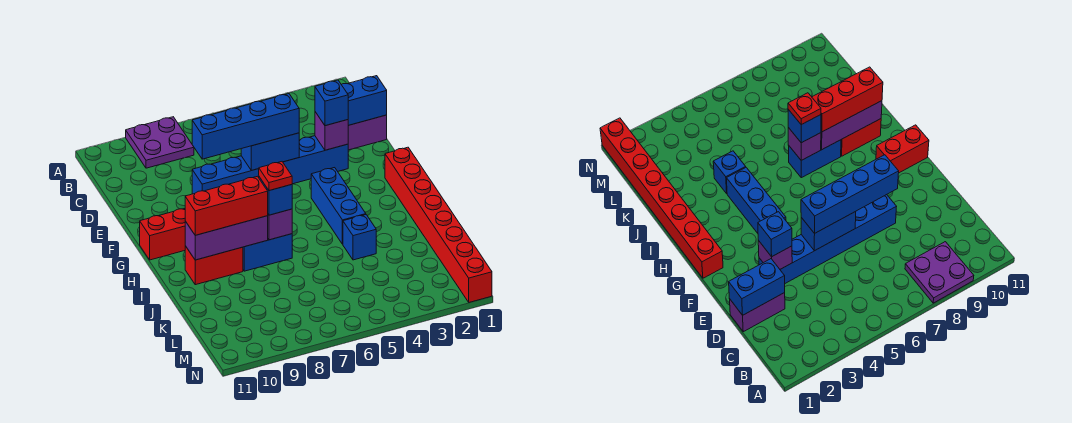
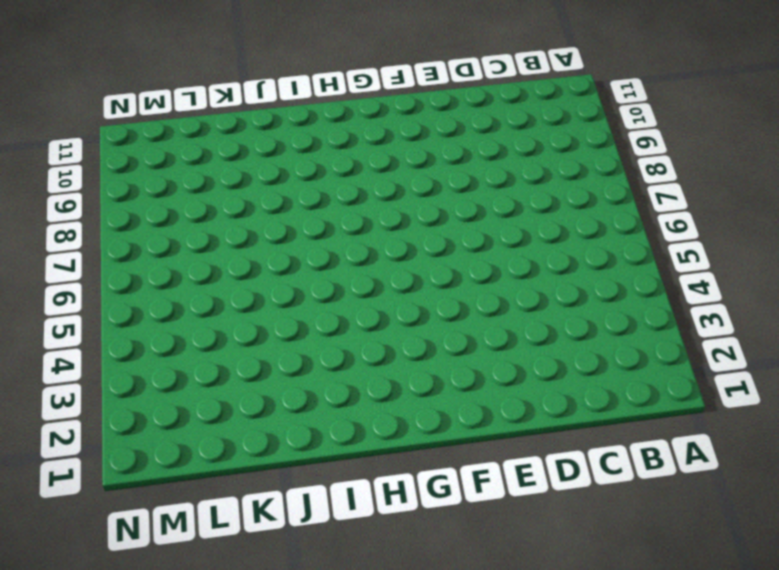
none -> purple plate A8:B9 level 1
none -> purple brick D1:D2 level 1
none -> blue brick E3:E8 level 1

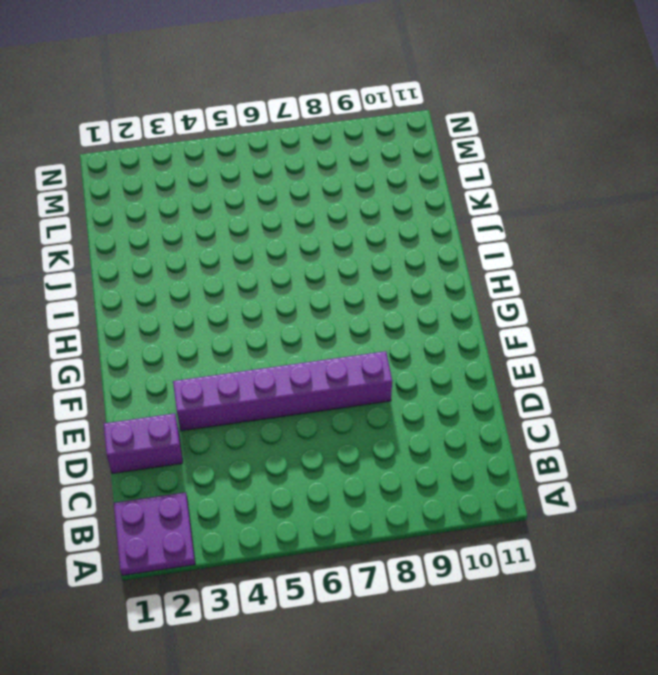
purple plate A1:B2 level 1 -> purple plate A8:B9 level 1
purple brick E3:E8 level 1 -> blue brick E3:E8 level 1
none -> red brick G1:N1 level 1
none -> blue brick G4:I4 level 1
none -> red brick G10:G11 level 1

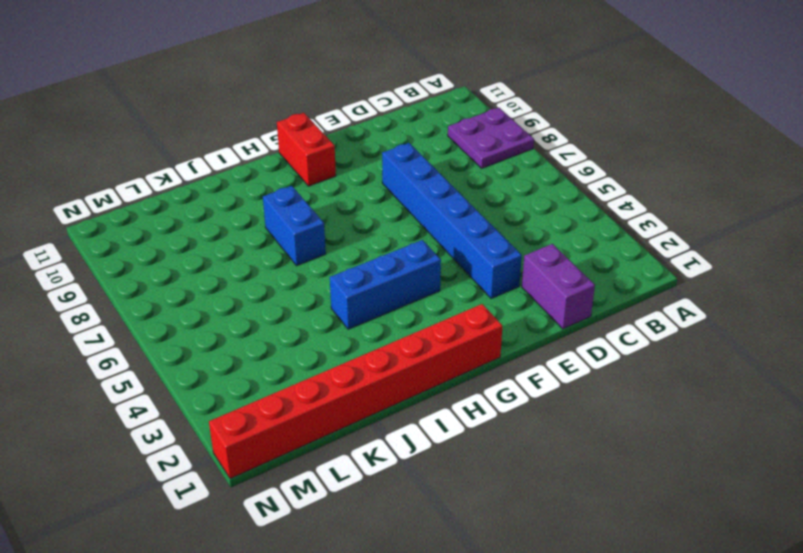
none -> red brick I9:I10 level 1
none -> blue brick J4 level 1
none -> blue brick D1:D2 level 2

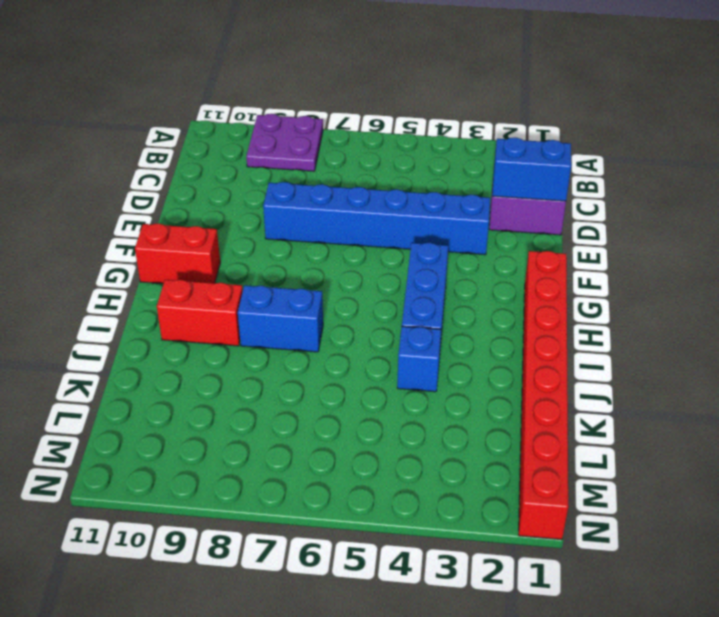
none -> purple brick E3 level 2
none -> blue brick E5:E6 level 2
none -> purple brick I7 level 2

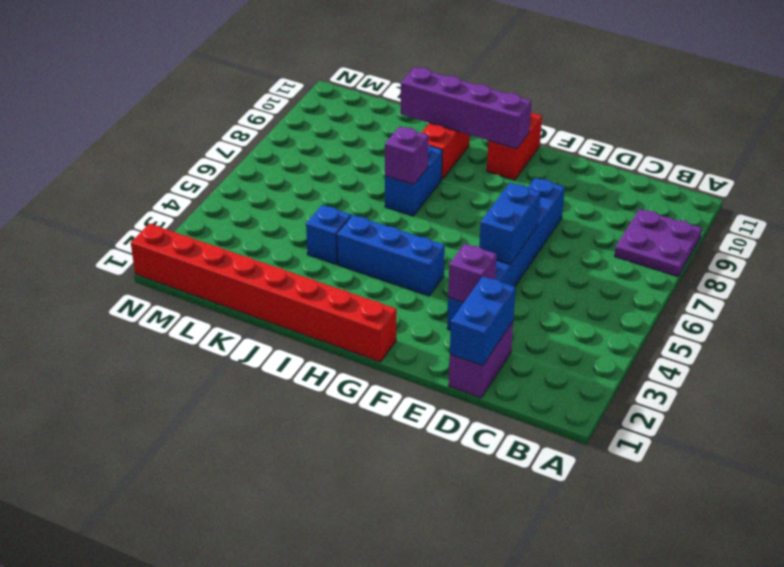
purple brick G10:J10 level 2 -> purple brick I8:I10 level 2
none -> blue brick E3 level 3
none -> blue brick E5:E8 level 3
none -> blue brick I7 level 3

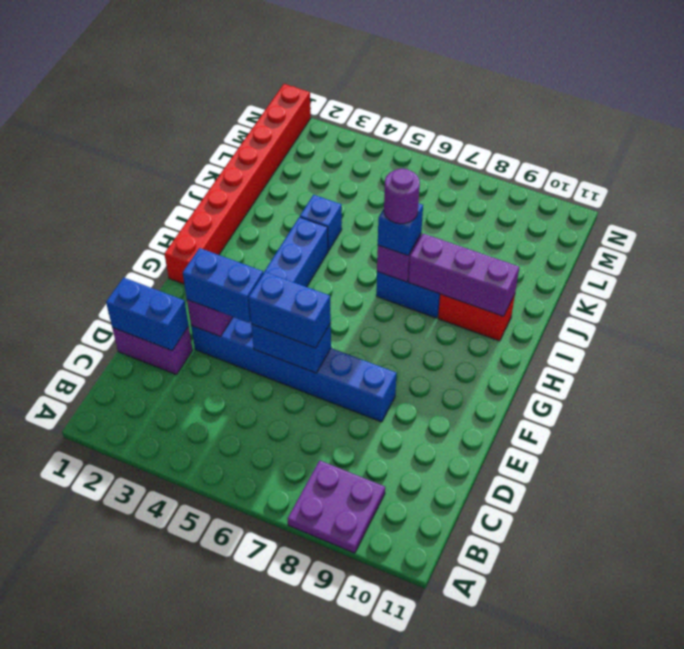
blue brick E3:E4 level 3 -> blue brick E3 level 3
blue brick E5:E6 level 3 -> blue brick E5:E8 level 3
purple round brick I7 level 4 -> red plate I7 level 4
none -> red brick G10:G11 level 1
none -> red brick I8:I10 level 3

